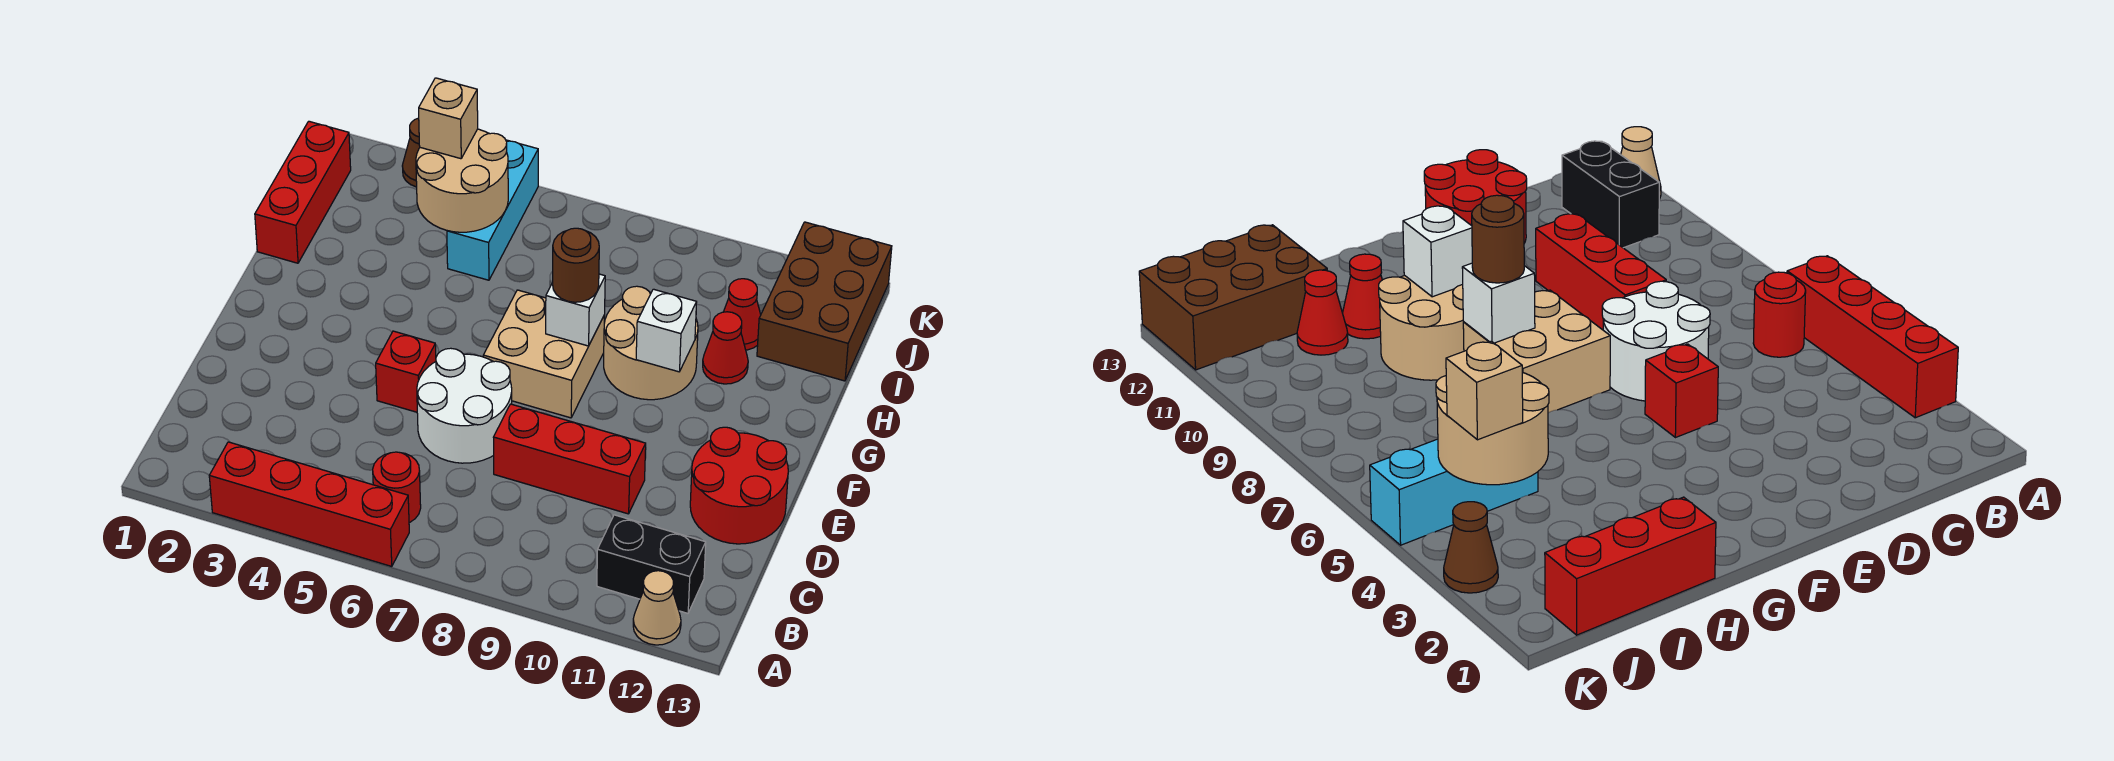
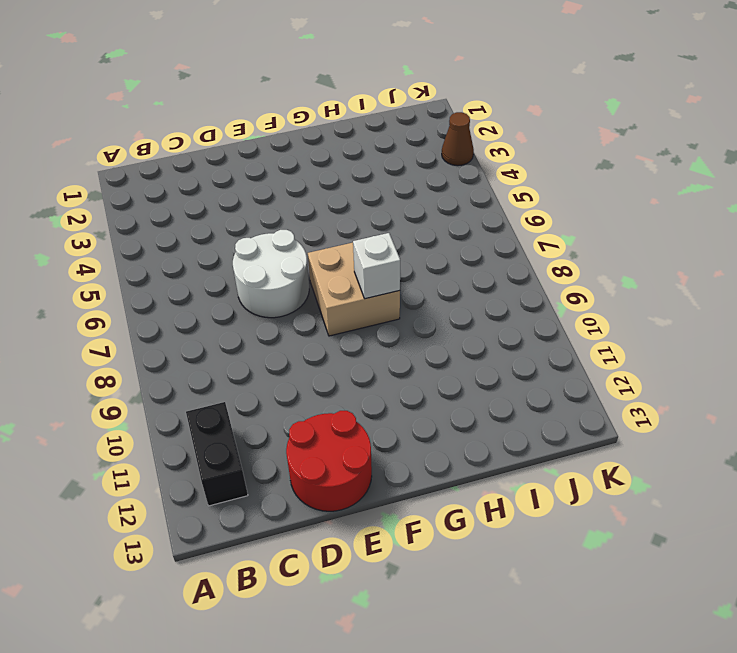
none -> red brick A3:A6 level 1
none -> tan cone A12 level 1
none -> red round brick B6 level 1

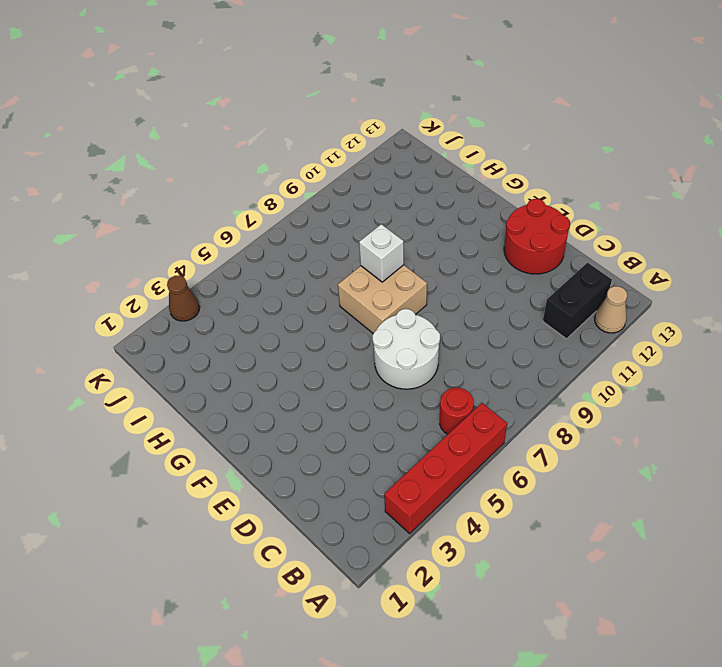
none -> red brick D8:D10 level 1
none -> red brick E5 level 1
none -> tan round brick G9:H10 level 1

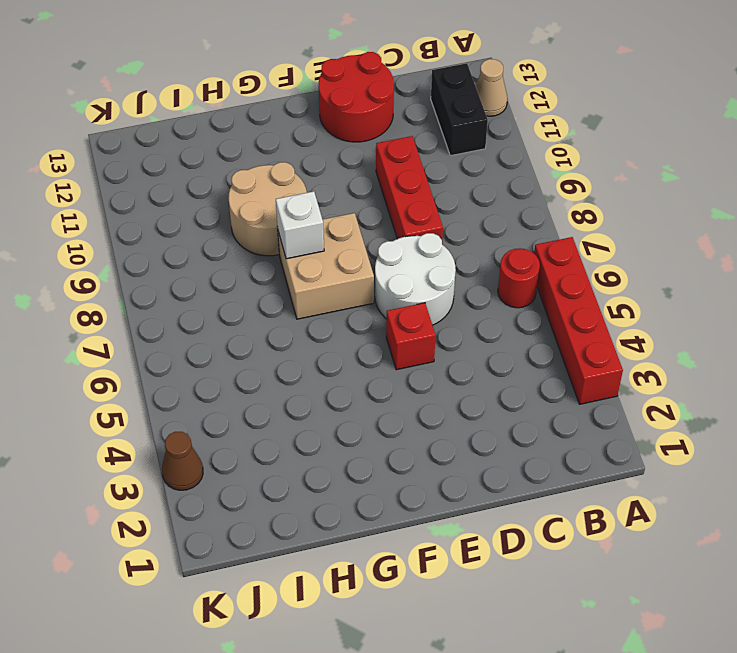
none -> red brick H1:J1 level 1
none -> red cone H11 level 1
none -> cyan brick I5:K5 level 1

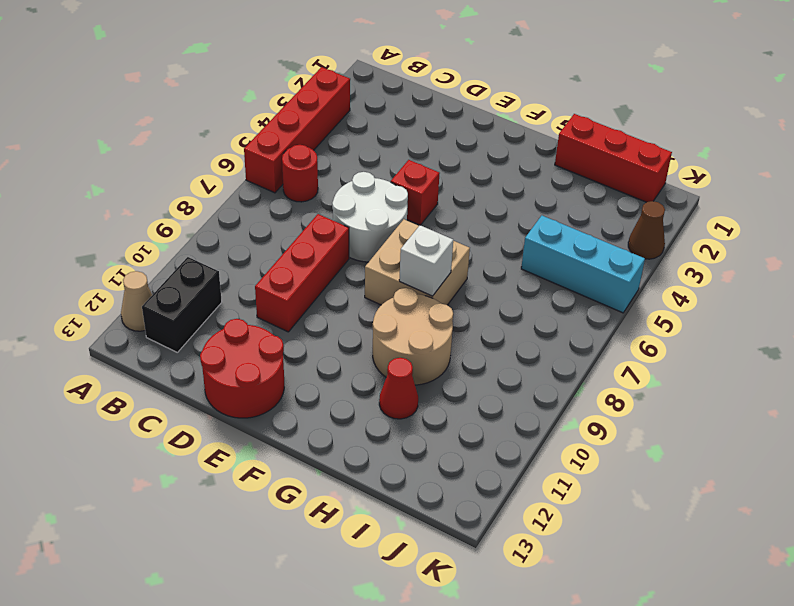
none -> red cone I11 level 1
none -> brown brick I12:K13 level 1
none -> white brick G10 level 2

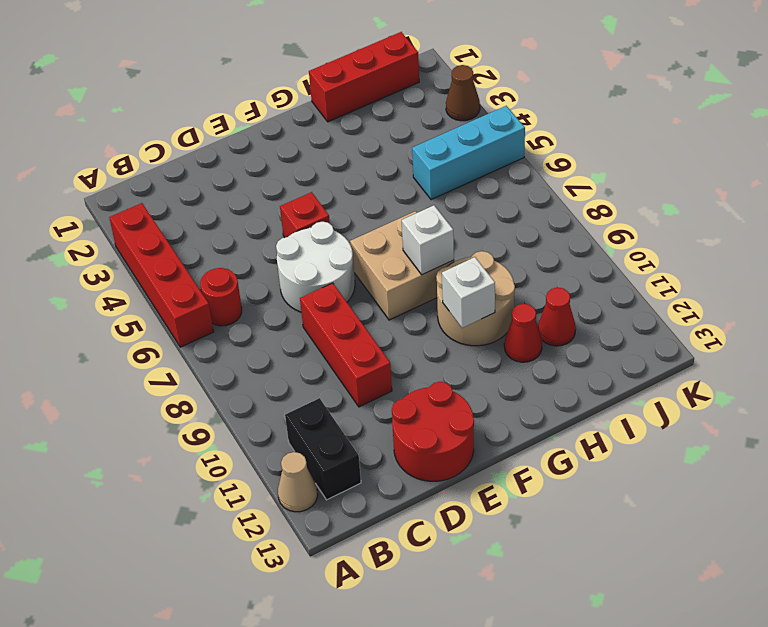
none -> brown brick I12:K13 level 1
none -> tan round brick I4:J5 level 2
none -> brown round brick G8 level 3

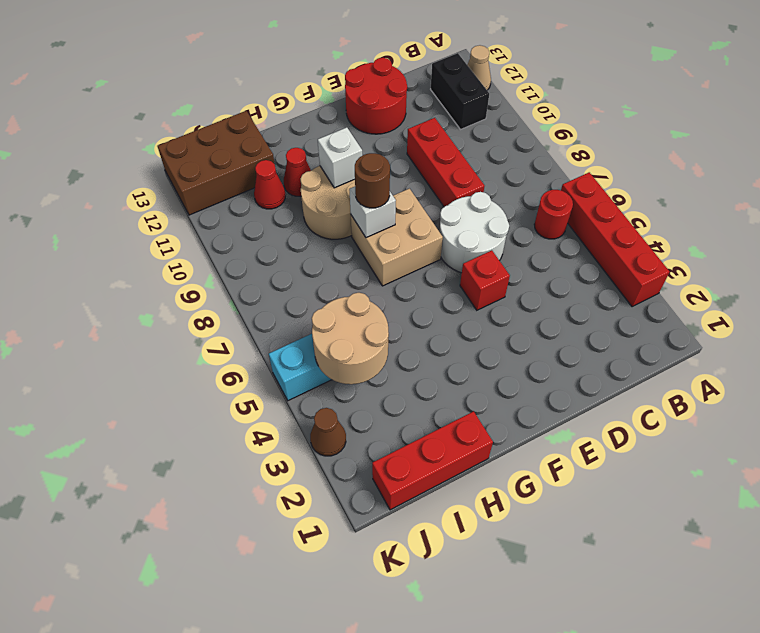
none -> tan brick J4 level 3

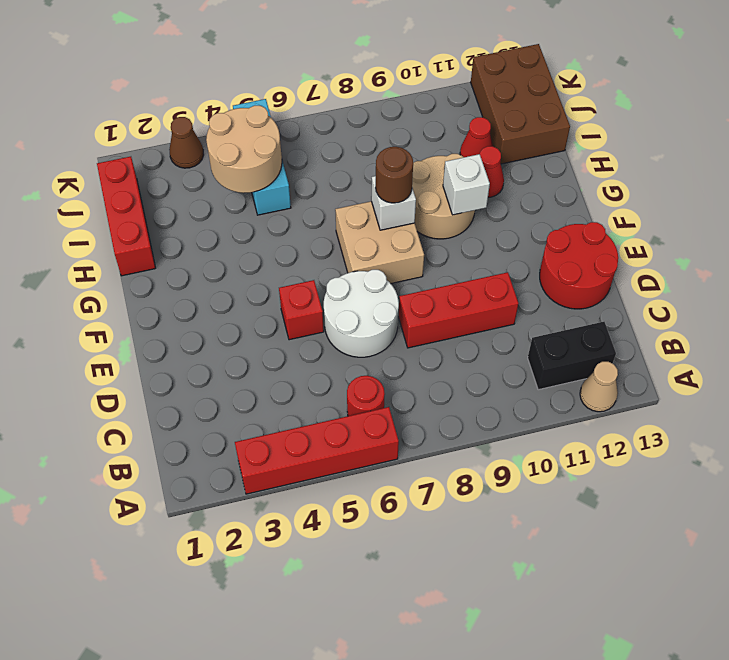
none -> tan brick J4 level 3

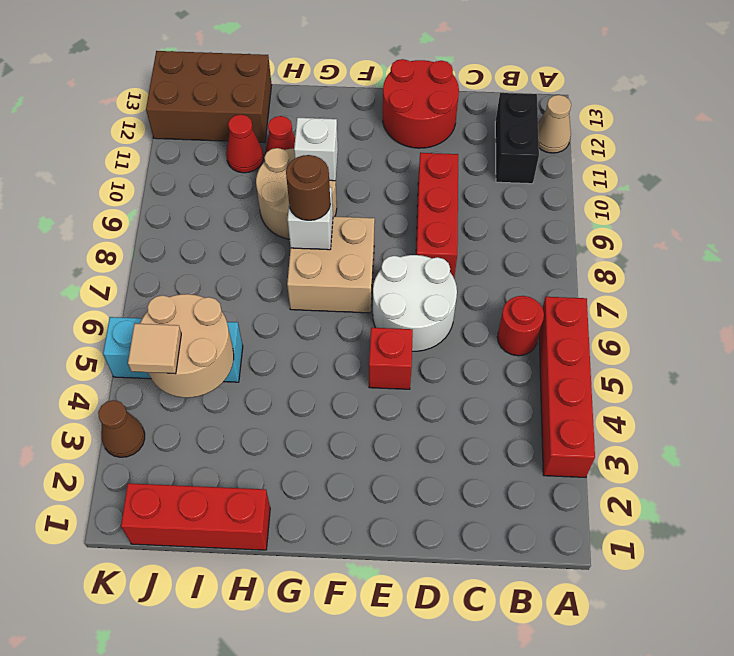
tan tile J4 level 3 -> tan brick J4 level 3

